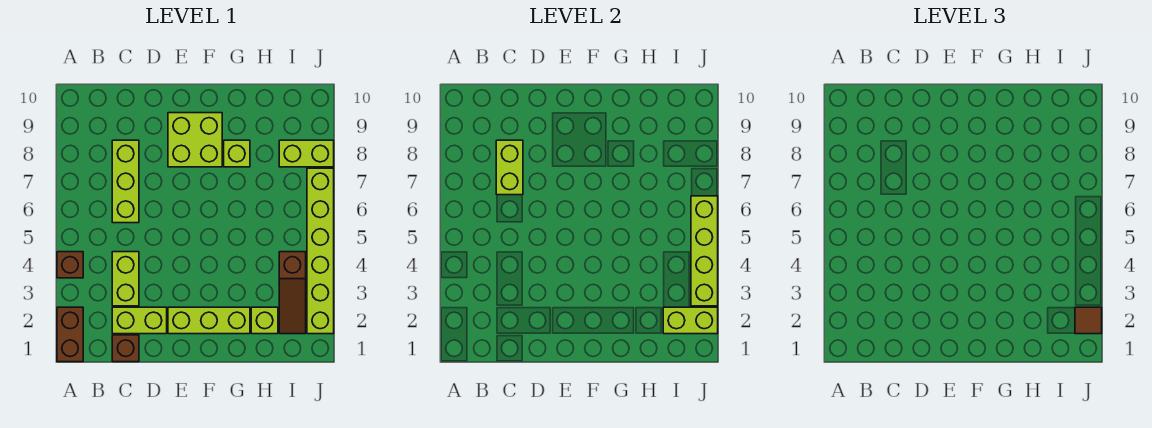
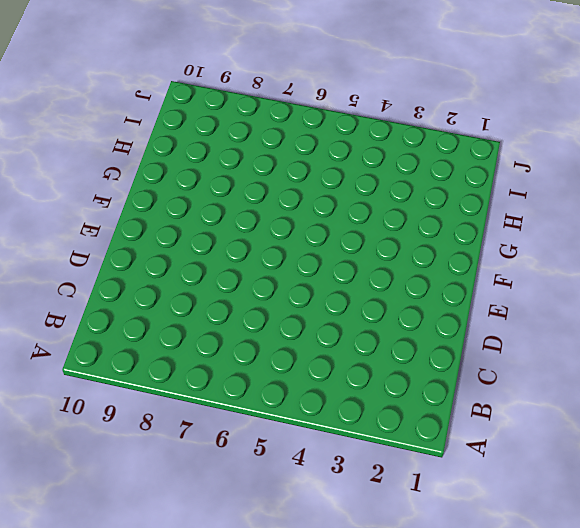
none -> brown brick A1:A2 level 1
none -> brown brick A4 level 1
none -> brown brick C1 level 1

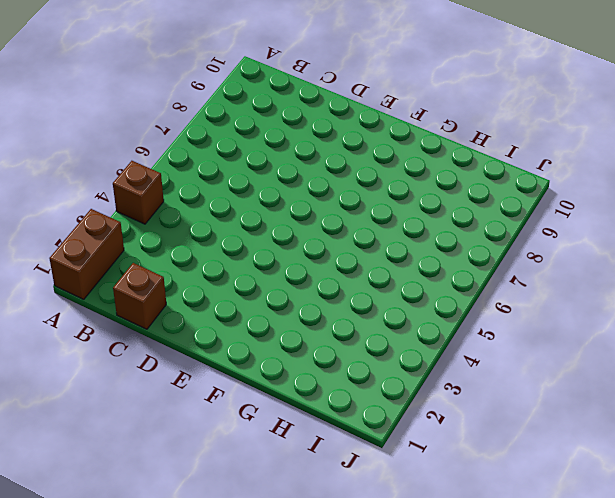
none -> lime brick C2:D2 level 1
none -> lime brick C3:C4 level 1
none -> lime brick C6:C8 level 1

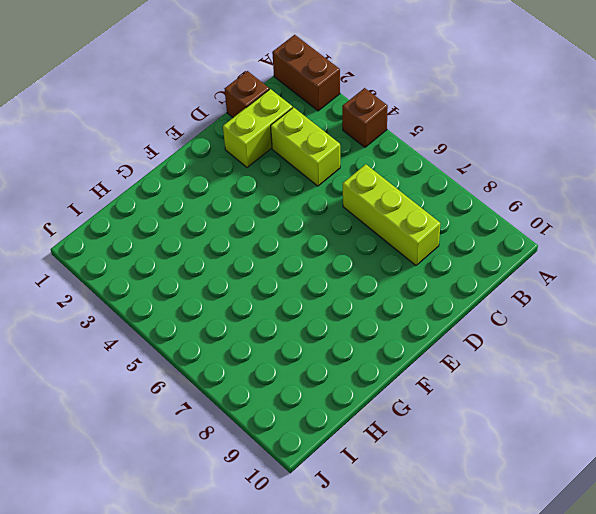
none -> lime brick E2:G2 level 1
none -> lime brick E8:F9 level 1
none -> lime brick G8 level 1

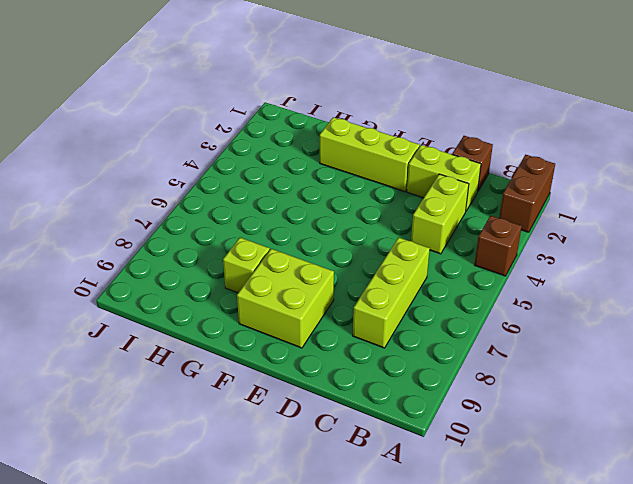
none -> lime brick H2 level 1
none -> brown slope I2:I4 level 1 top 4
none -> lime brick I8:J8 level 1

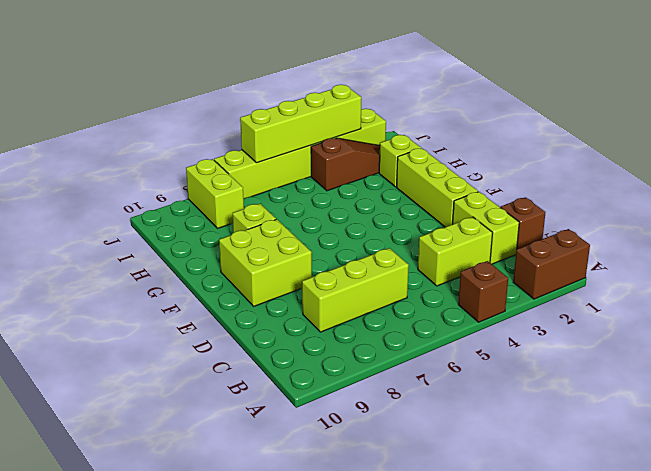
none -> lime brick C7:C8 level 2
none -> lime brick I2:J2 level 2
none -> brown tile J2 level 3

